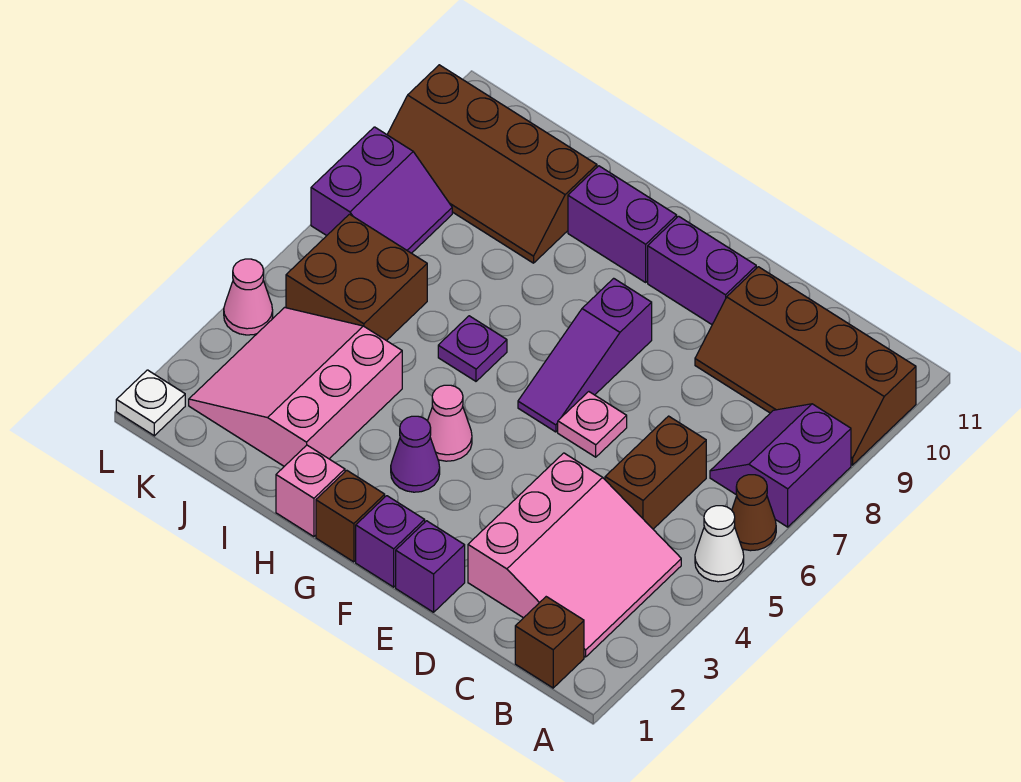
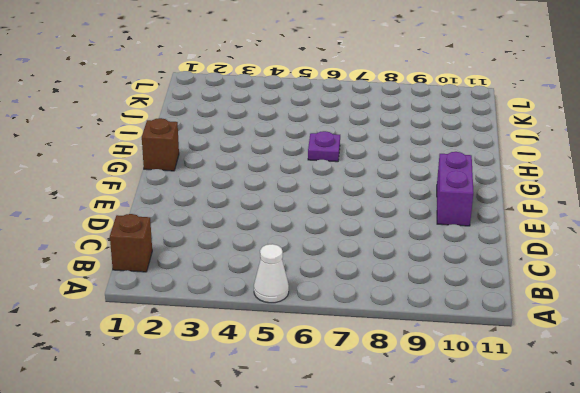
none -> brown cone A6 level 1
none -> purple slope A7:B8 level 1 top A
none -> brown slope A9:D10 level 1 top 10

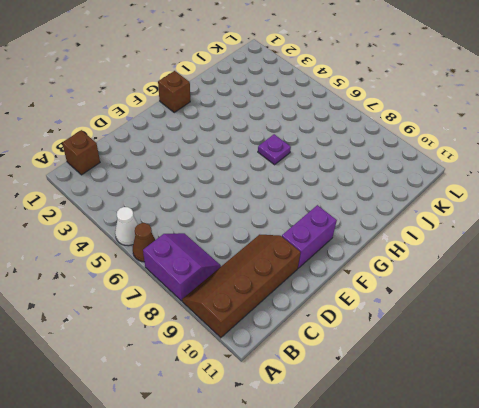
none -> pink slope B2:D4 level 1 top D
none -> brown brick C5:C6 level 1
none -> purple brick E1 level 1

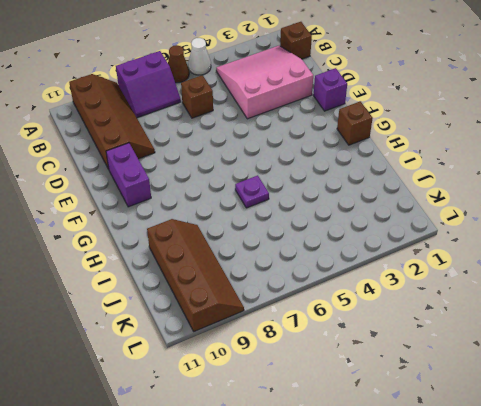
brown brick C6 level 1 -> brown brick C5:C6 level 1
none -> pink plate E6 level 1
none -> purple brick F1 level 1
none -> purple slope F6:F8 level 1 top 8

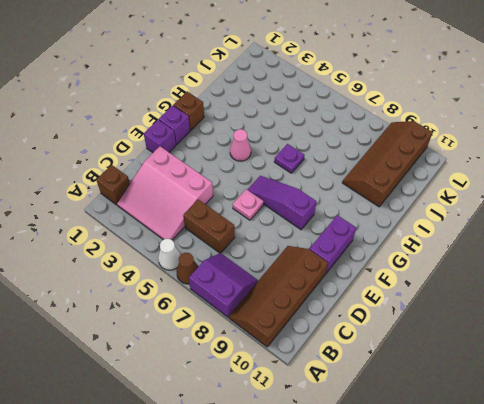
none -> purple cone G3 level 1
none -> purple brick G10:H10 level 1
none -> pink brick H1 level 1

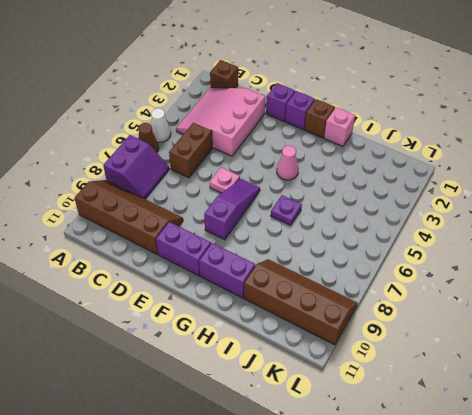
none -> purple cone G3 level 1
none -> pink slope I2:K4 level 1 top I
none -> brown brick J5:K6 level 1

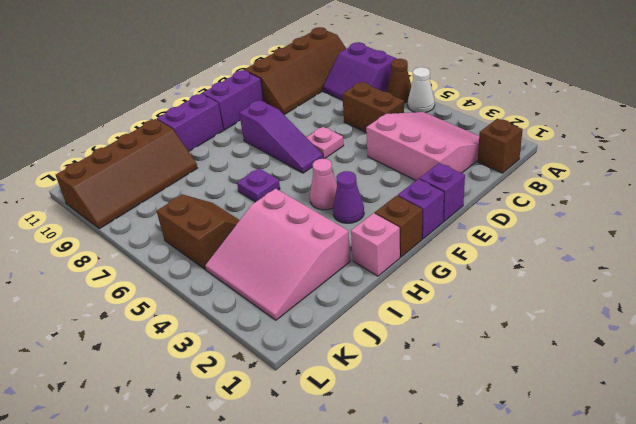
brown slope J5:K6 level 1 top K -> brown brick J5:K6 level 1
none -> purple slope K7:L8 level 1 top L
none -> white plate L1 level 1
none -> pink cone L4 level 1

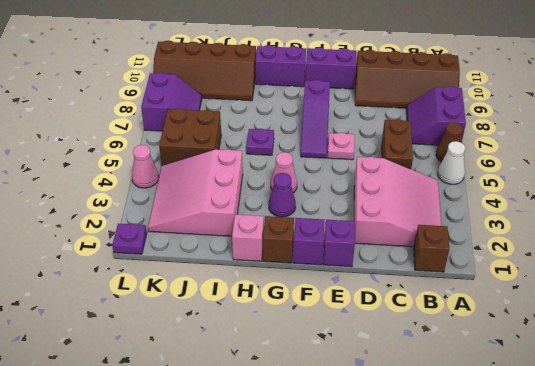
purple plate L1 level 1 -> white plate L1 level 1

